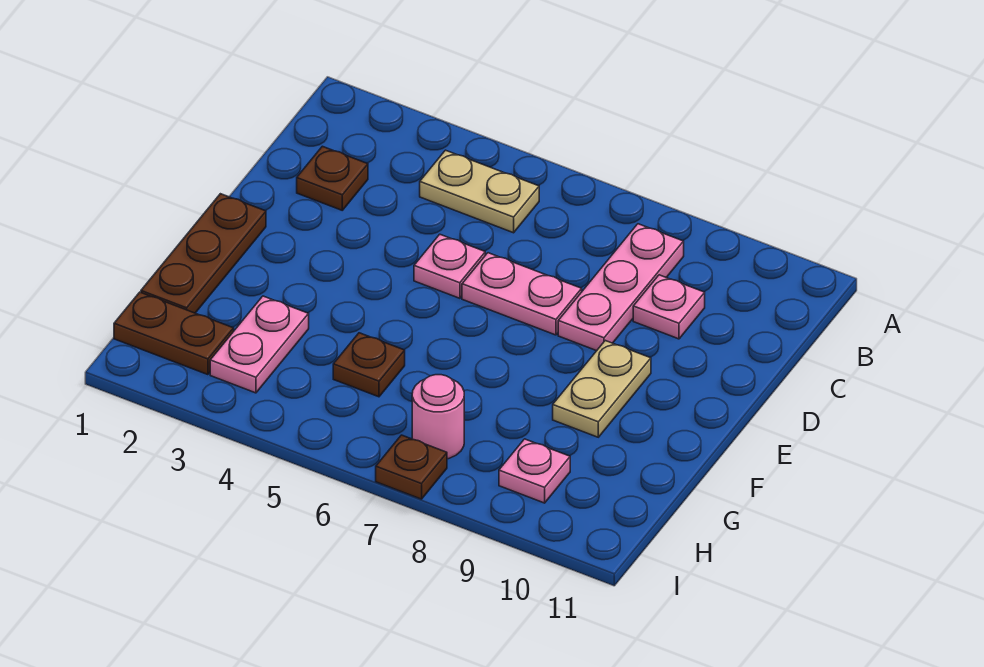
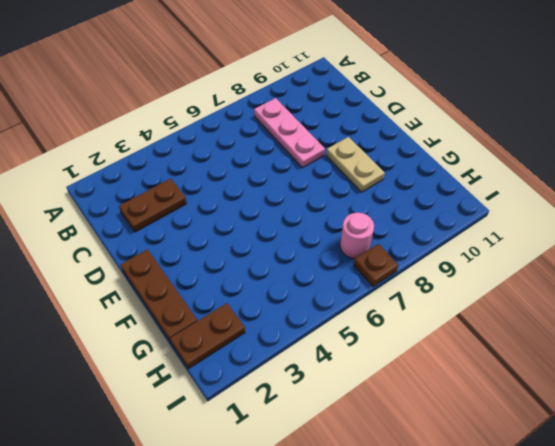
brown plate C2:C3 level 1 -> brown plate C2 level 1
none -> tan plate B4:B5 level 1
none -> pink plate C9 level 1
none -> pink plate D5 level 1

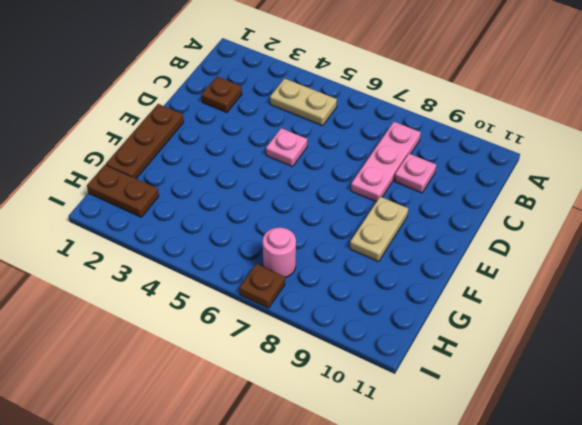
none -> pink plate D6:D7 level 1
none -> pink plate G3:H3 level 1
none -> brown plate G5 level 1

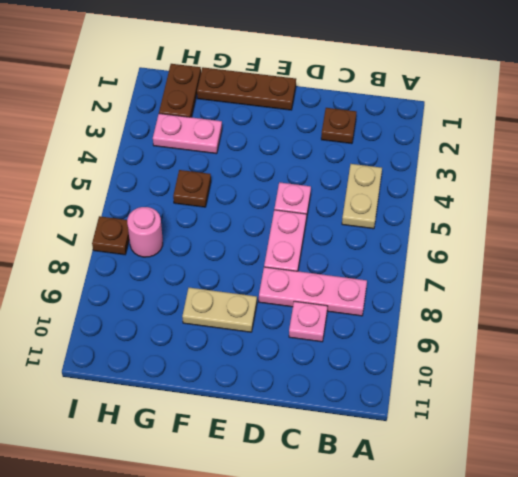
none -> pink plate H9 level 1

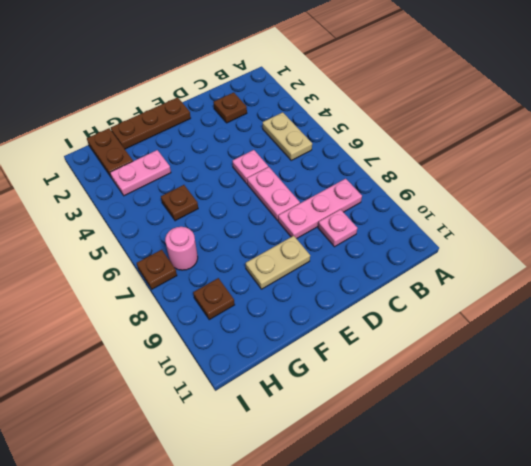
brown plate H9 level 1 -> pink plate H9 level 1

